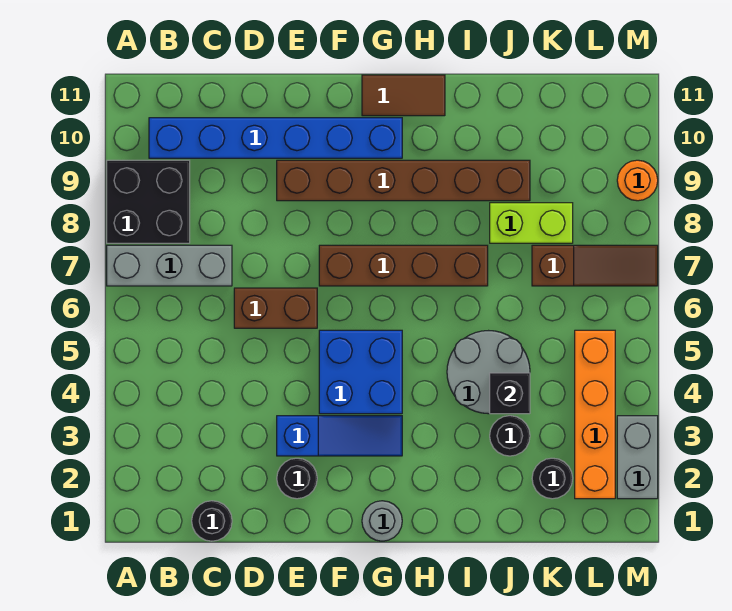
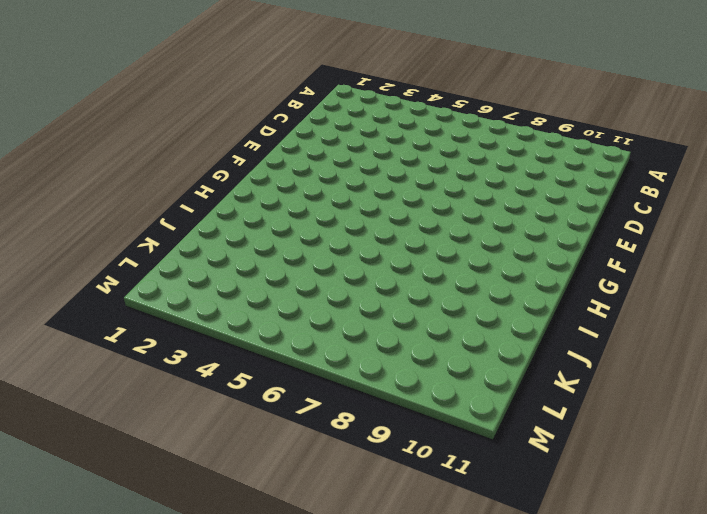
none -> grey brick A7:C7 level 1
none -> black brick A8:B9 level 1
none -> blue brick B10:G10 level 1

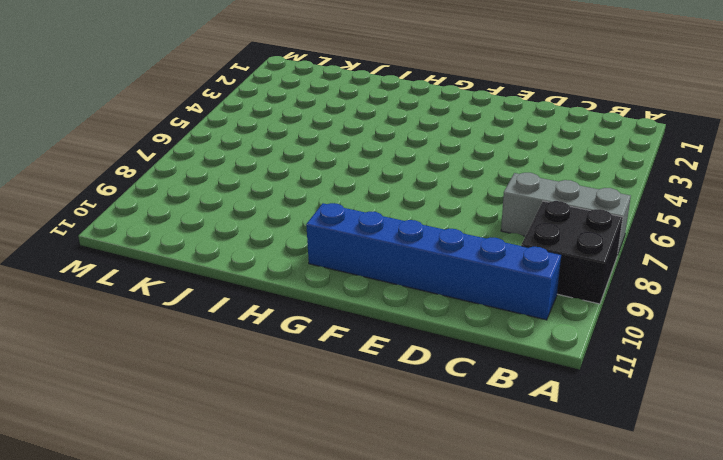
none -> black round brick C1 level 1
none -> brown brick D6:E6 level 1
none -> black round brick E2 level 1

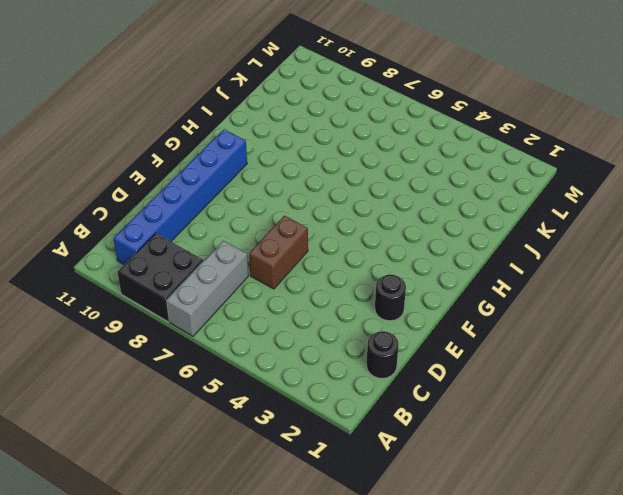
none -> blue slope E3:G3 level 1 top E
none -> brown brick E9:J9 level 1
none -> blue brick F4:G5 level 1

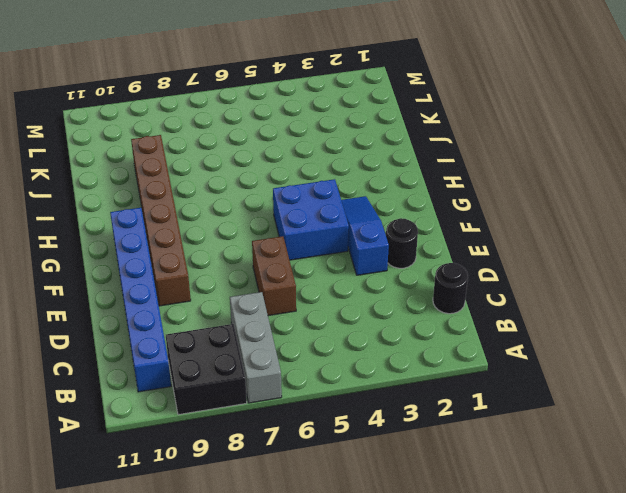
none -> brown brick F7:I7 level 1
none -> grey round brick G1 level 1
none -> brown tile G11:H11 level 1

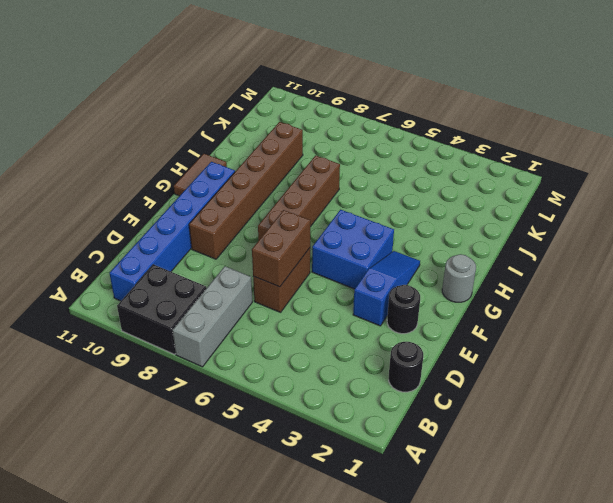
brown brick D6:E6 level 2 -> none
none -> grey round brick I4:J5 level 1
none -> black round brick J3 level 1
none -> lime brick J8:K8 level 1

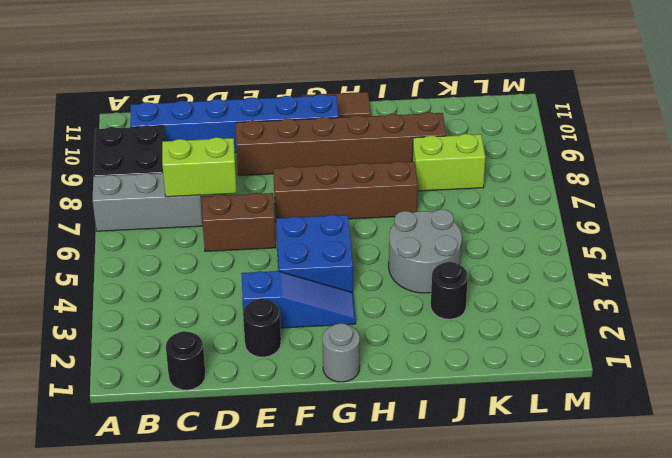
lime brick C7:D7 level 2 -> none
none -> black round brick K2 level 1
none -> brown slope K7:M7 level 1 top K
none -> orange brick L2:L5 level 1

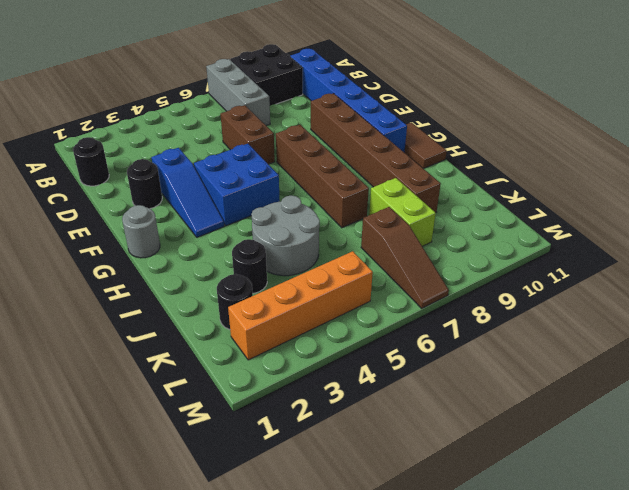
none -> grey brick M2:M3 level 1
none -> orange round brick M9 level 1
none -> black brick J4 level 2

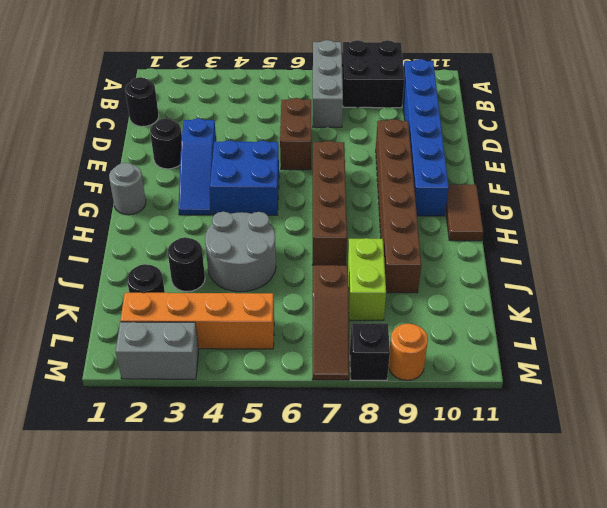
black brick M8 level 1 -> black brick J4 level 2

